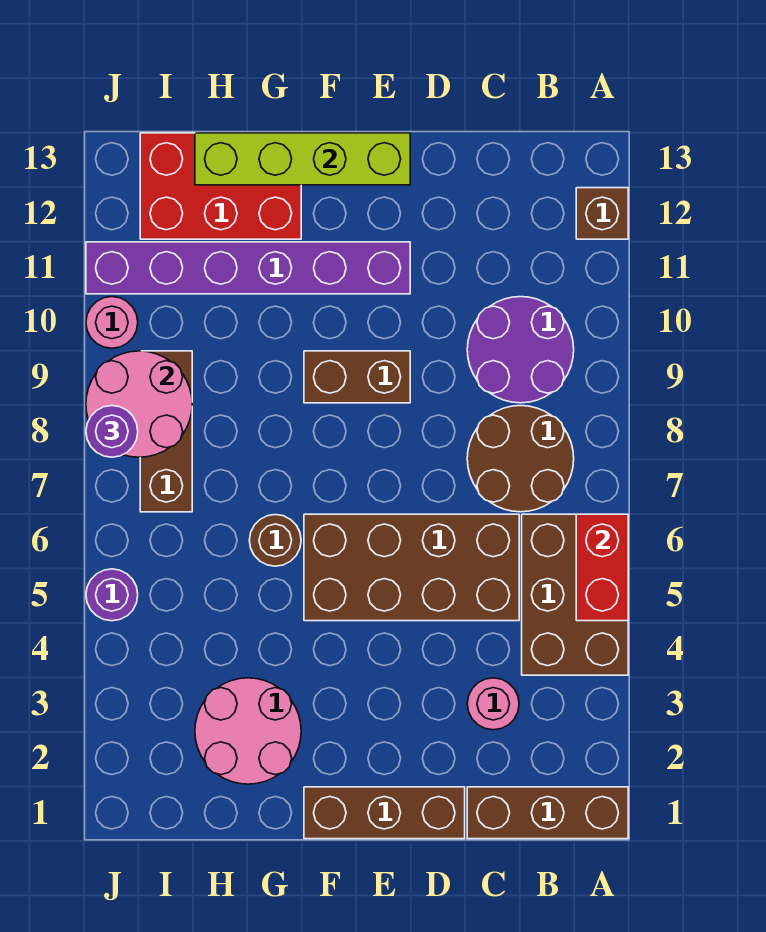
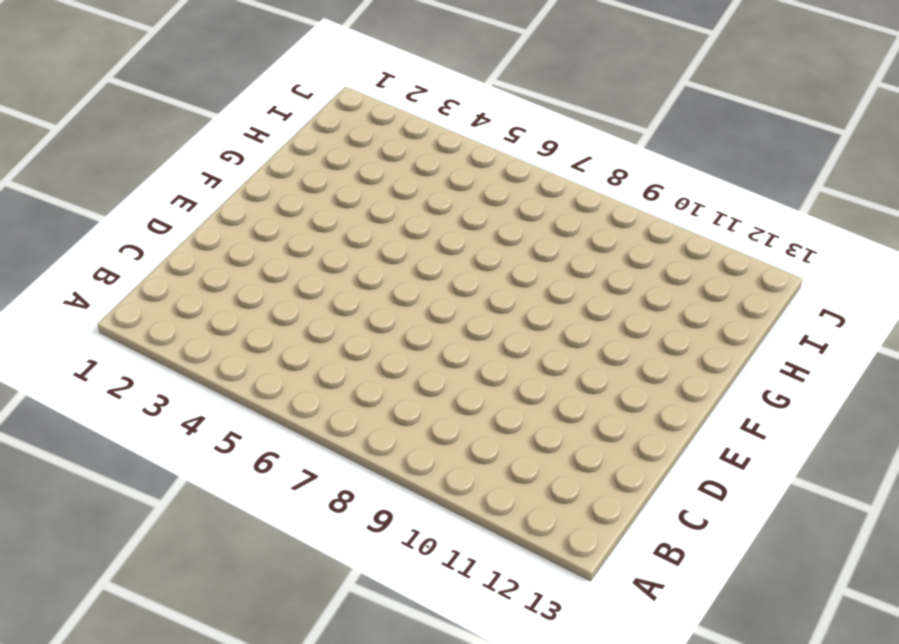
none -> brown brick A1:C1 level 1
none -> brown brick A4:B6 level 1
none -> brown brick A12 level 1

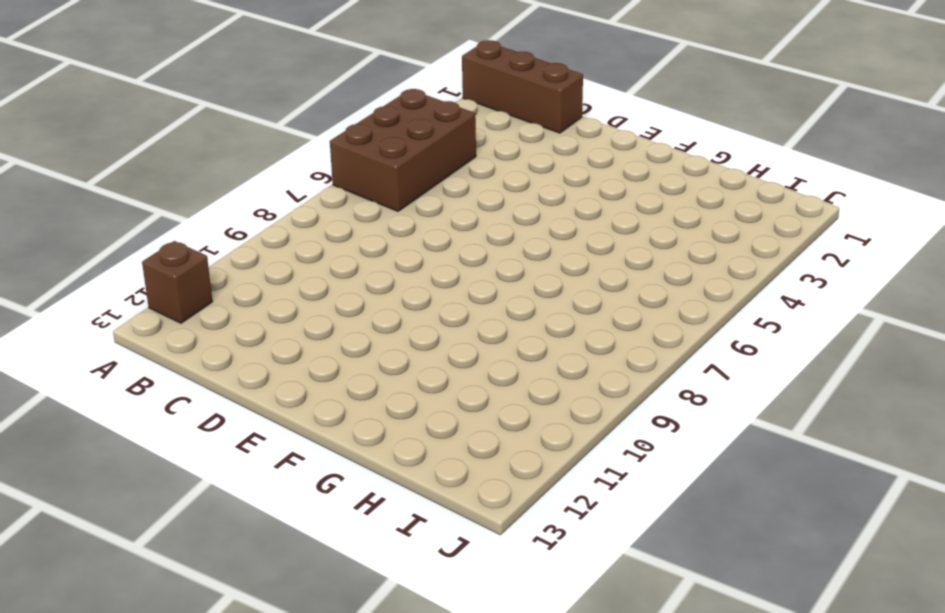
none -> brown round brick B7:C8 level 1
none -> purple round brick B9:C10 level 1
none -> pink round brick C3 level 1

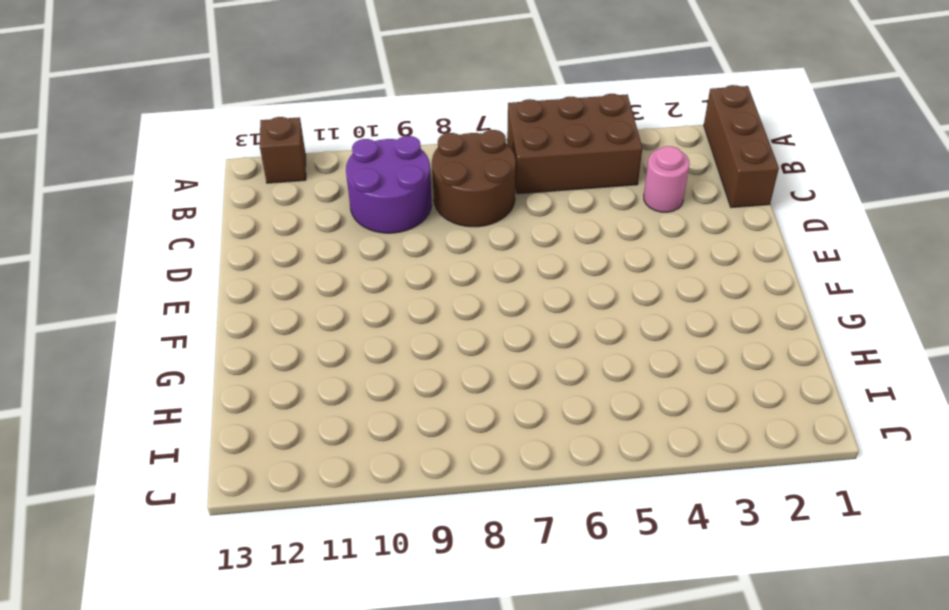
none -> brown brick C5:F6 level 1
none -> brown brick D1:F1 level 1
none -> brown brick E9:F9 level 1

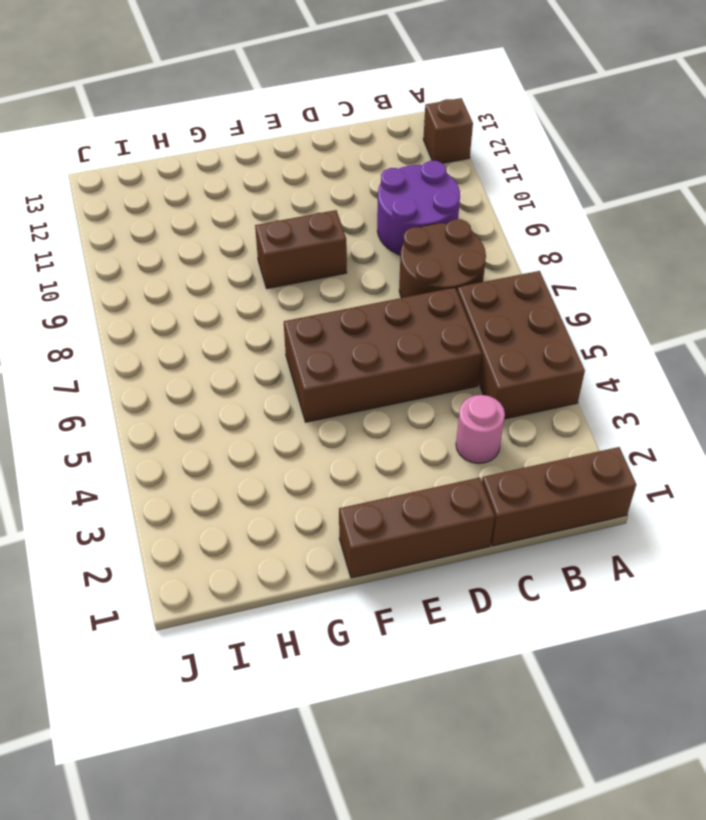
none -> purple brick E11:J11 level 1
none -> pink round brick G2:H3 level 1
none -> brown round brick G6 level 1

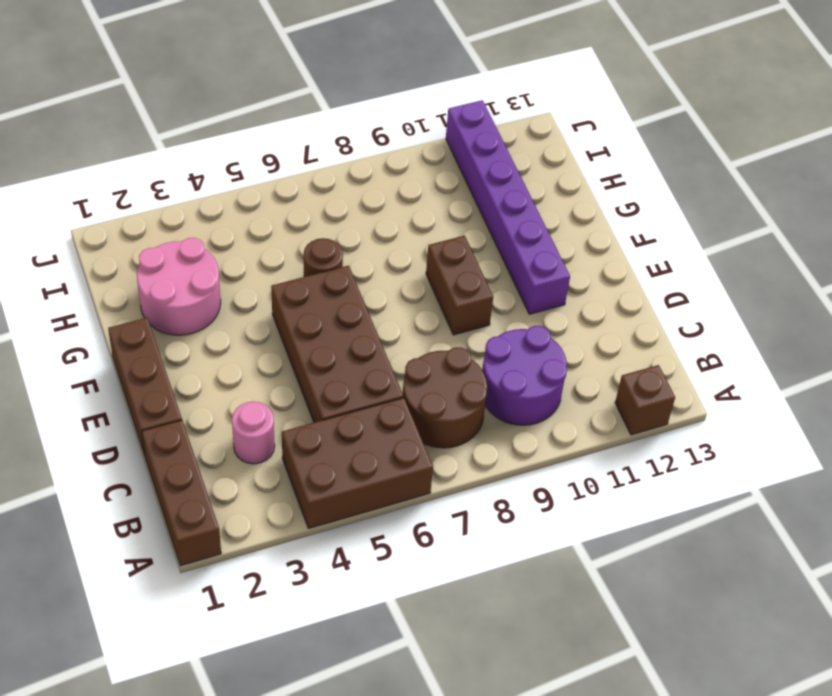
none -> red brick G12:I13 level 1
none -> brown brick I7:I9 level 1
none -> purple round brick J5 level 1

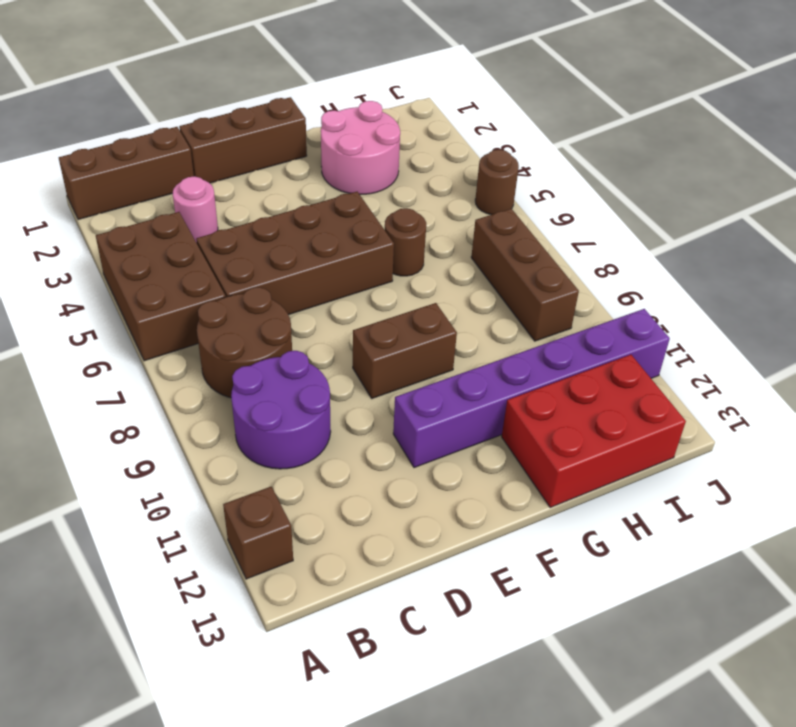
brown round brick J5 level 1 -> purple round brick J5 level 1
none -> pink round brick J10 level 1
none -> red brick A5:A6 level 2
none -> lime brick E13:H13 level 2

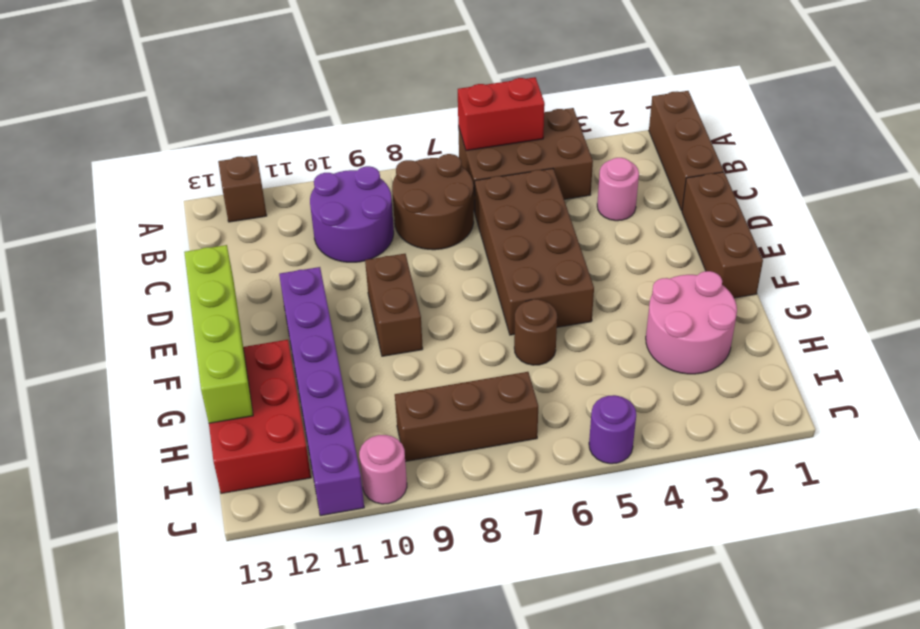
none -> pink round brick I8:J9 level 2
none -> purple round brick J8 level 3

